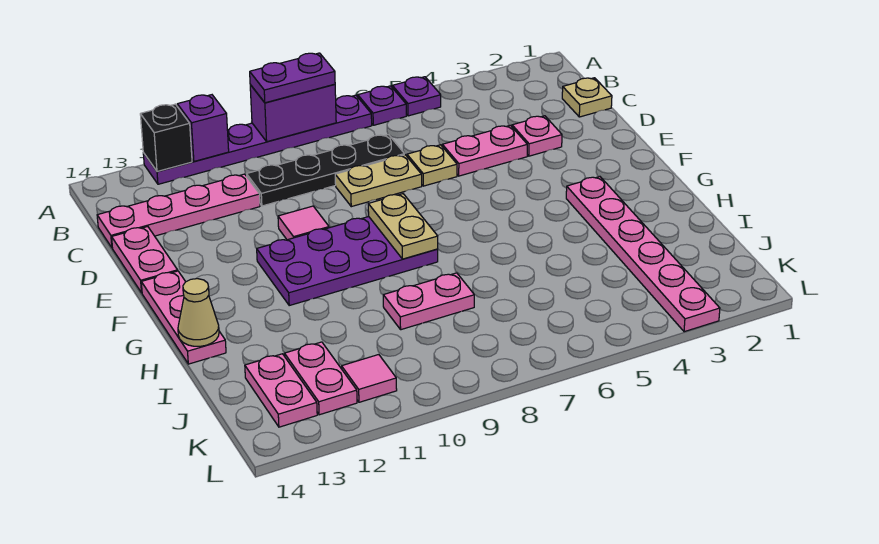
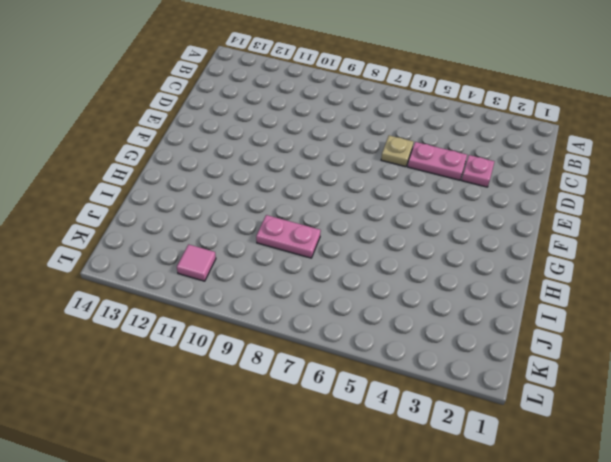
none -> purple plate A5 level 1
none -> purple plate A6 level 1
none -> purple plate A7:A12 level 1

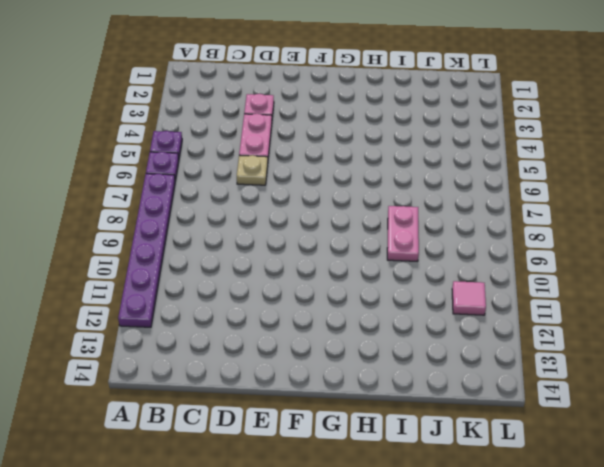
none -> tan plate C1 level 1
none -> black plate C7:C10 level 1
none -> pink plate C11:C14 level 1

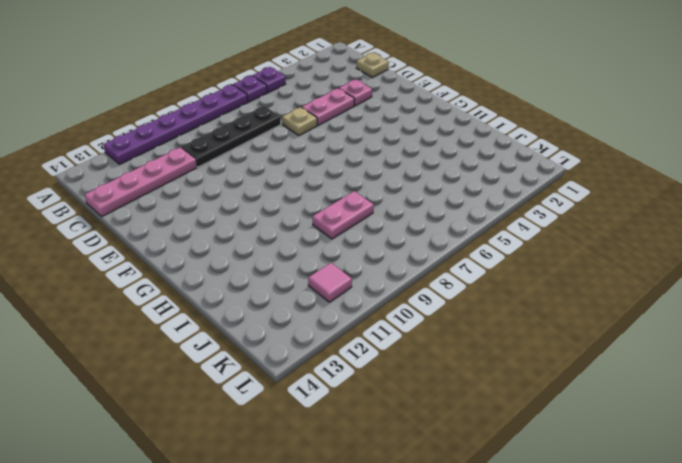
none -> tan plate D7:D8 level 1
none -> pink plate D14:E14 level 1
none -> pink tile E10 level 1

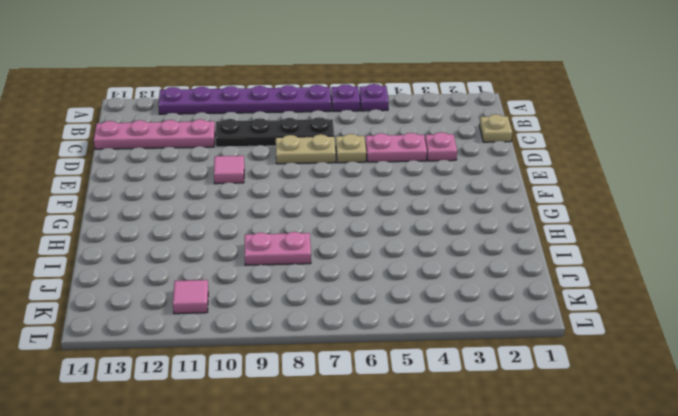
none -> pink plate D14:E14 level 1
none -> purple plate F8:G11 level 1
none -> pink plate F14:H14 level 1

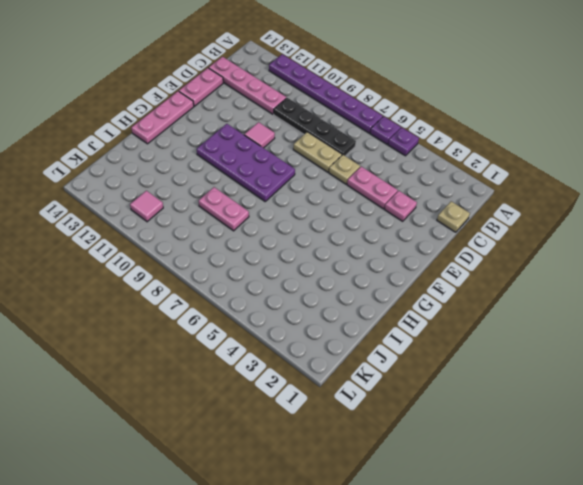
none -> pink plate G3:L3 level 1
none -> pink plate J12:K12 level 1
none -> pink plate J13:K13 level 1

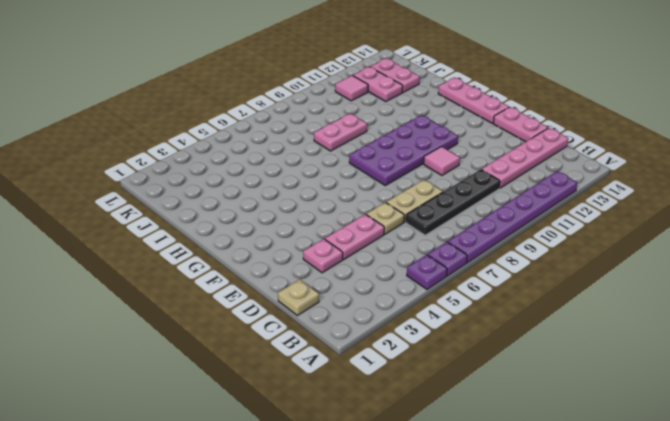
none -> pink plate G3:L3 level 1
none -> purple brick A8:A9 level 2
none -> purple brick A11 level 2

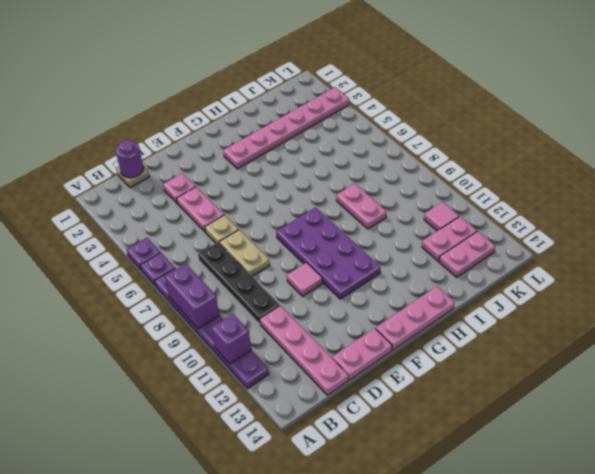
purple round brick C1 level 2 -> none
none -> black brick A12 level 2
none -> tan plate F8:G8 level 2
none -> tan cone H14 level 2

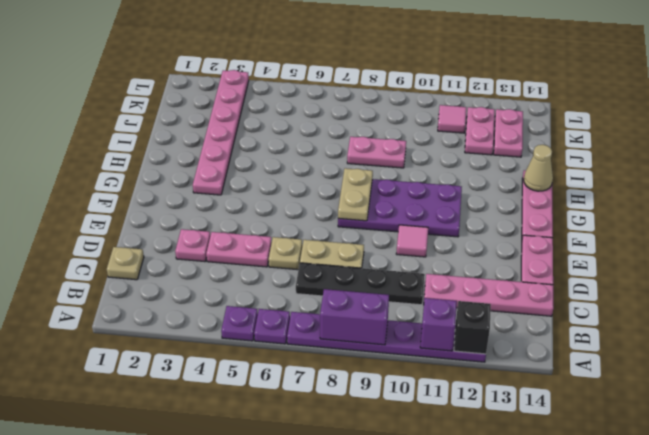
none -> purple plate A8:A9 level 3

